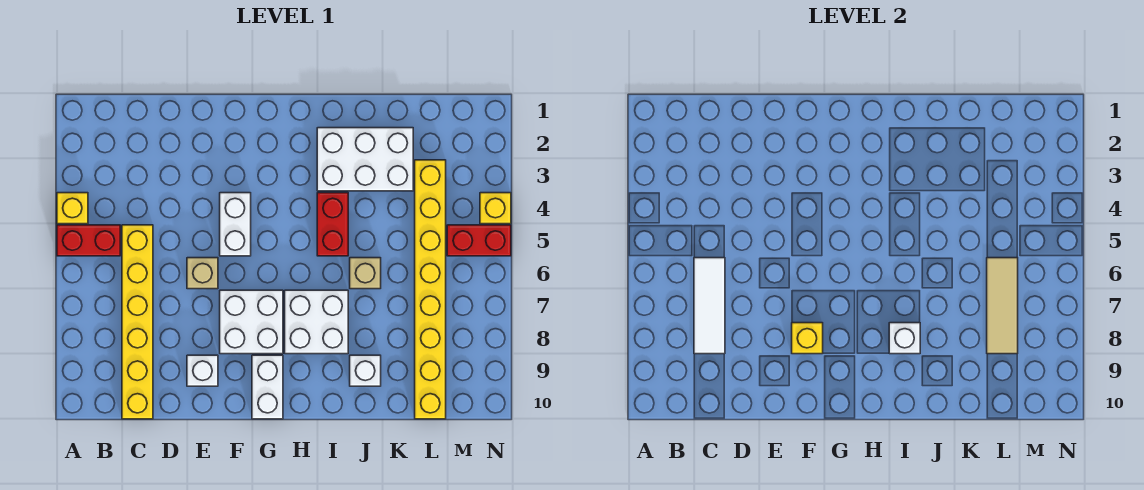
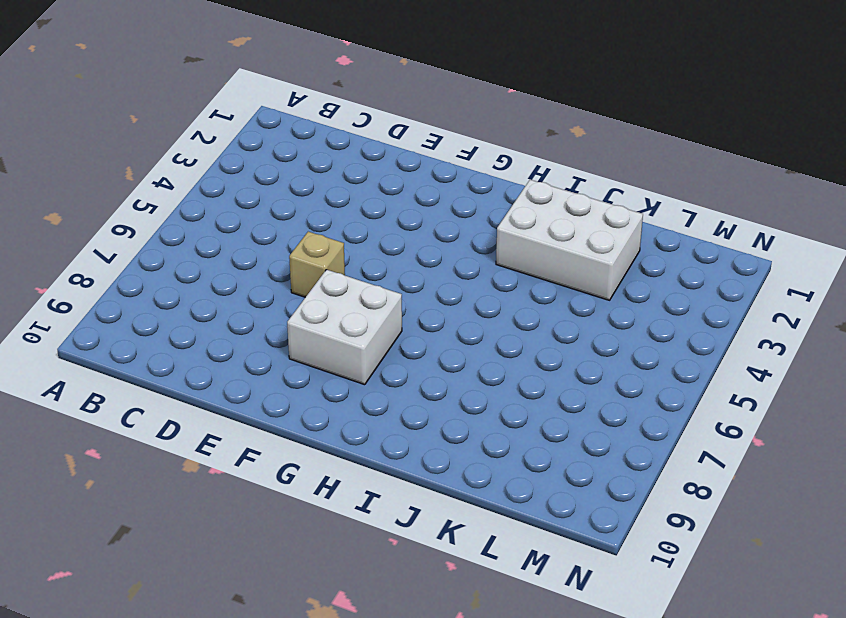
none -> yellow brick A4 level 1
none -> red brick A5:B5 level 1
none -> yellow brick C5:C10 level 1

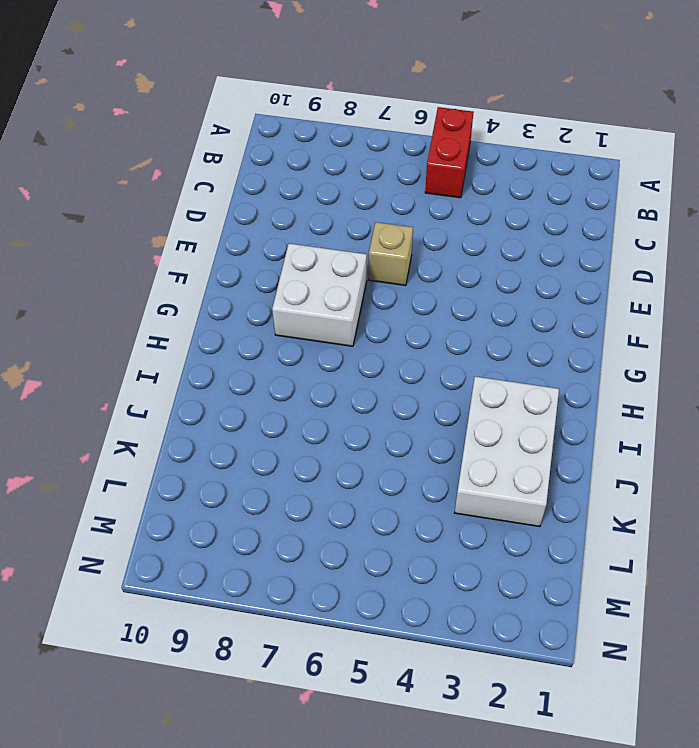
none -> yellow brick A4 level 1
none -> yellow brick C5:C10 level 1
none -> white brick E9 level 1

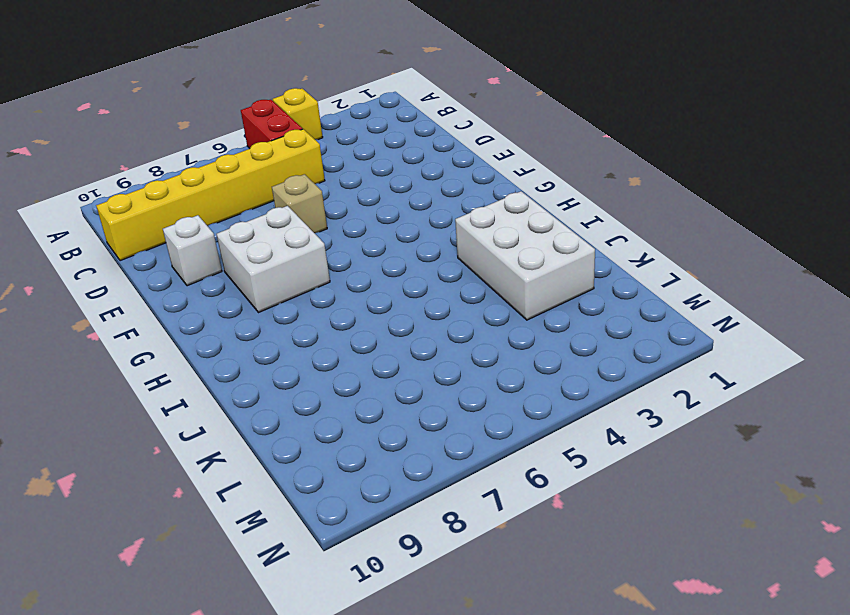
none -> white brick F4:F5 level 1
none -> white brick G9:G10 level 1
none -> white brick H7:I8 level 1

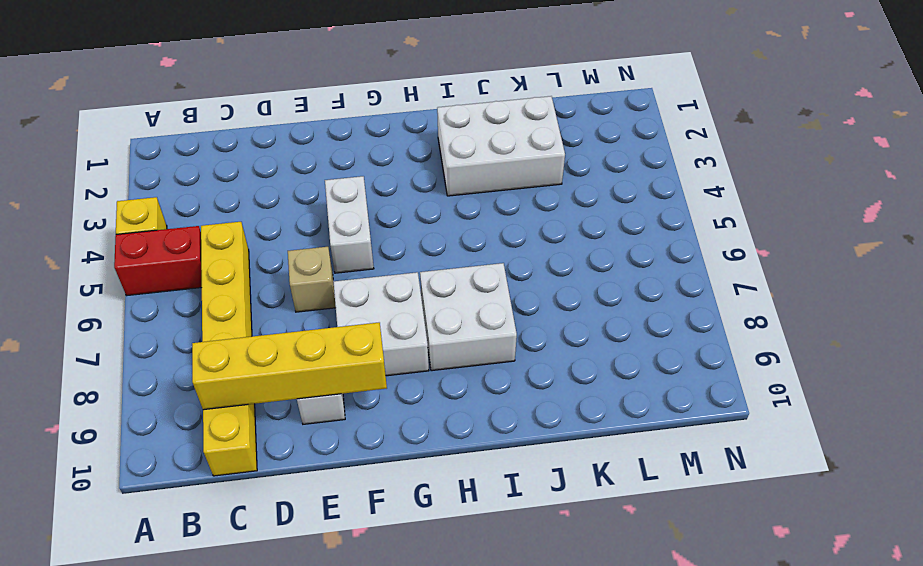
yellow brick C9:F9 level 2 -> none
none -> white brick G9:G10 level 1
none -> red brick I4:I5 level 1
none -> tan brick J6 level 1

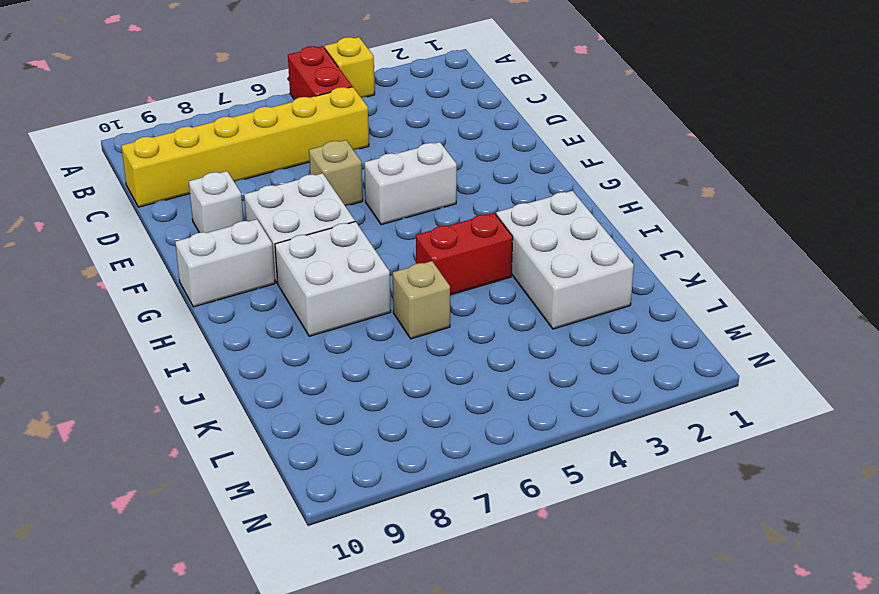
none -> white brick J9 level 1
none -> yellow brick L3:L10 level 1
none -> red brick M5:N5 level 1

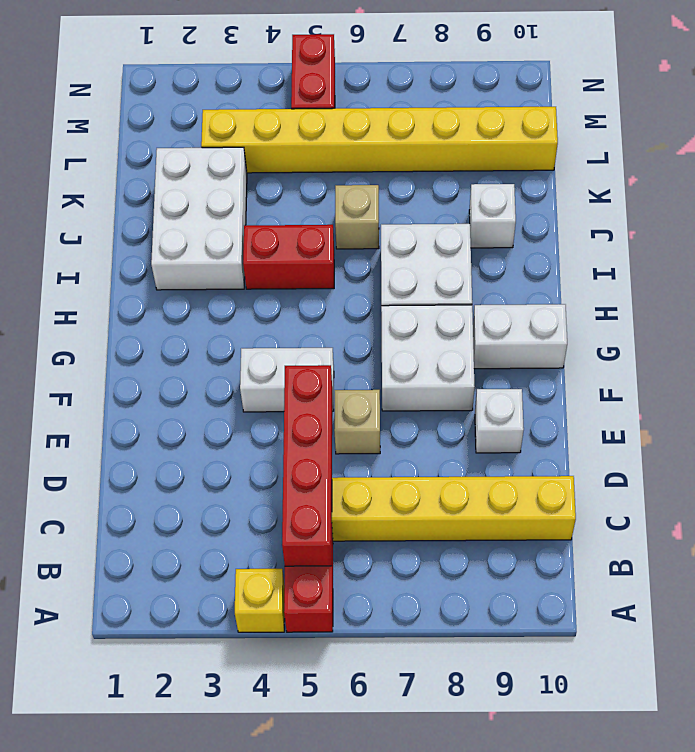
red brick B5:E5 level 2 -> none
none -> yellow brick N4 level 1
none -> white tile C6:C8 level 2
none -> yellow brick F8 level 2

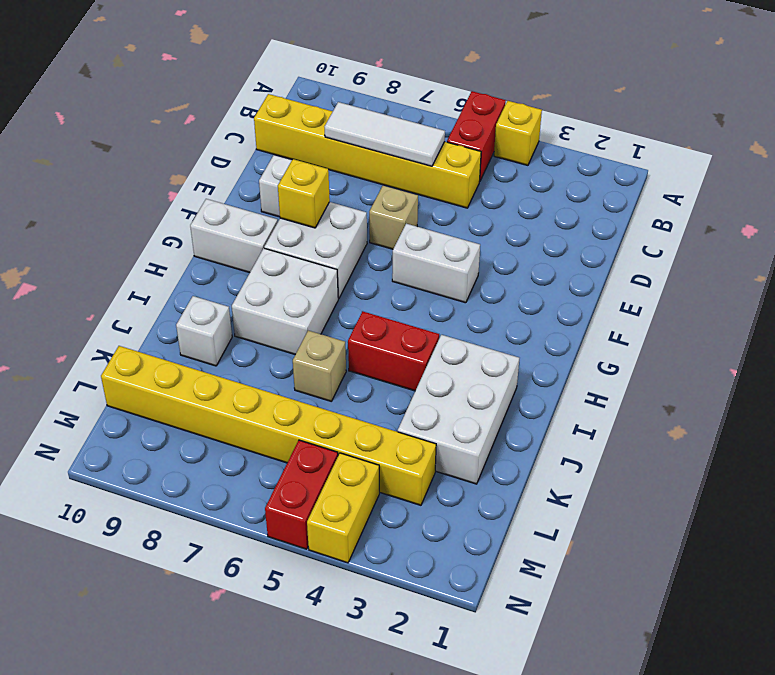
yellow brick M4:N4 level 1 -> yellow brick N4 level 1
none -> white brick I8 level 2
none -> tan tile L6:L8 level 2

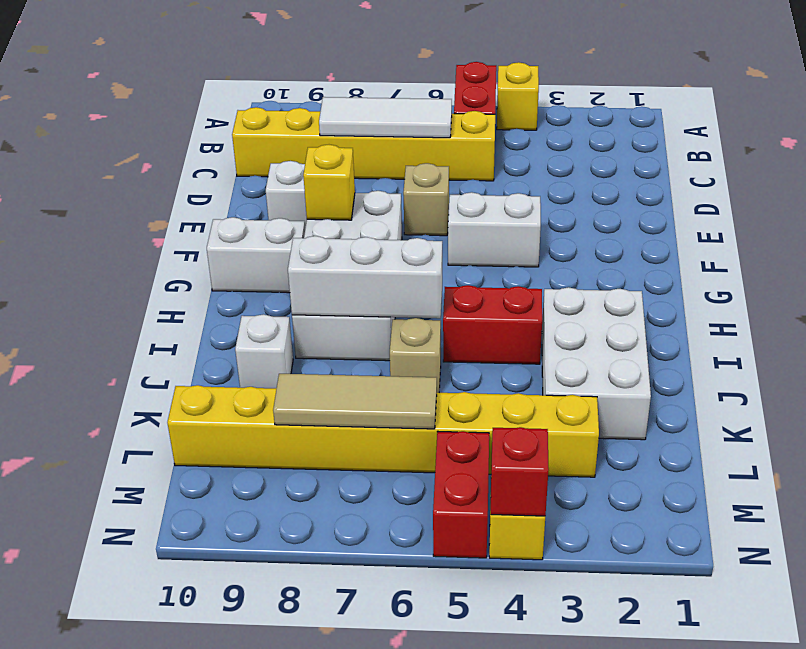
white brick I6:I8 level 2 -> white brick I8 level 2
red brick N4 level 2 -> none

